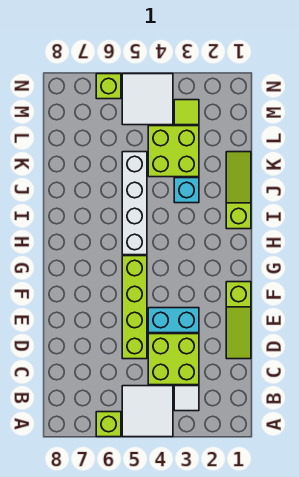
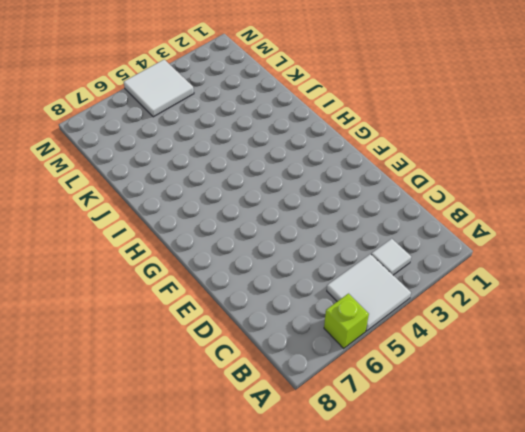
none -> lime brick C3:D4 level 1
none -> lime slope D1:F1 level 1 top F
none -> lime brick D5:G5 level 1

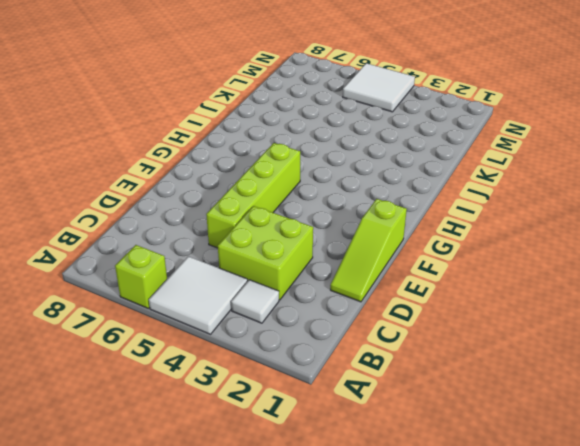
none -> cyan brick E3:E4 level 1
none -> white brick H5:K5 level 1
none -> lime slope I1:K1 level 1 top I

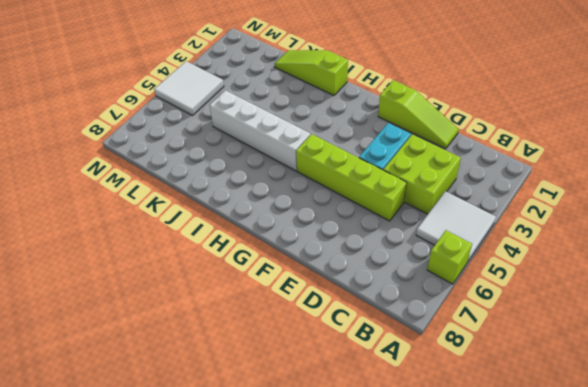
none -> white tile B3 level 1
none -> cyan brick J3 level 1
none -> lime brick K3:L4 level 1

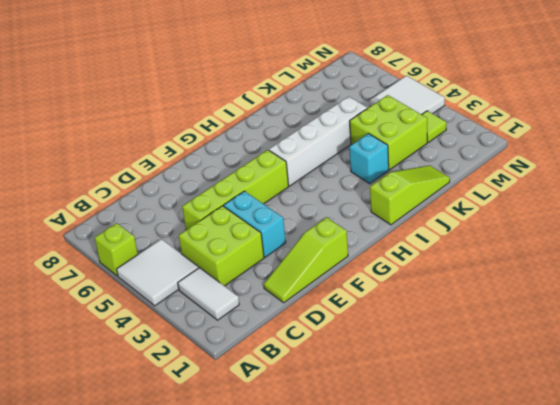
white tile B2:B3 level 1 -> white tile B3 level 1
none -> lime brick N6 level 1

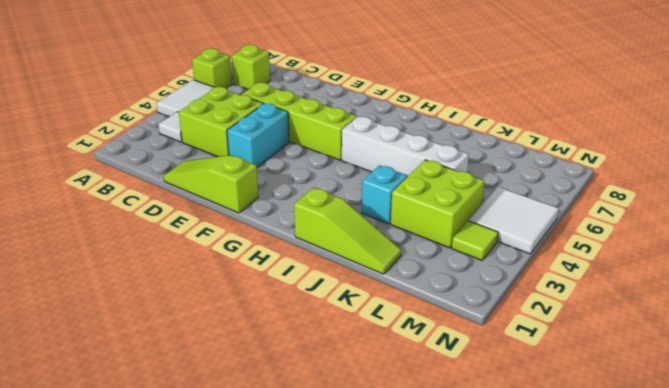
lime brick B7 level 1 -> lime brick N6 level 1

